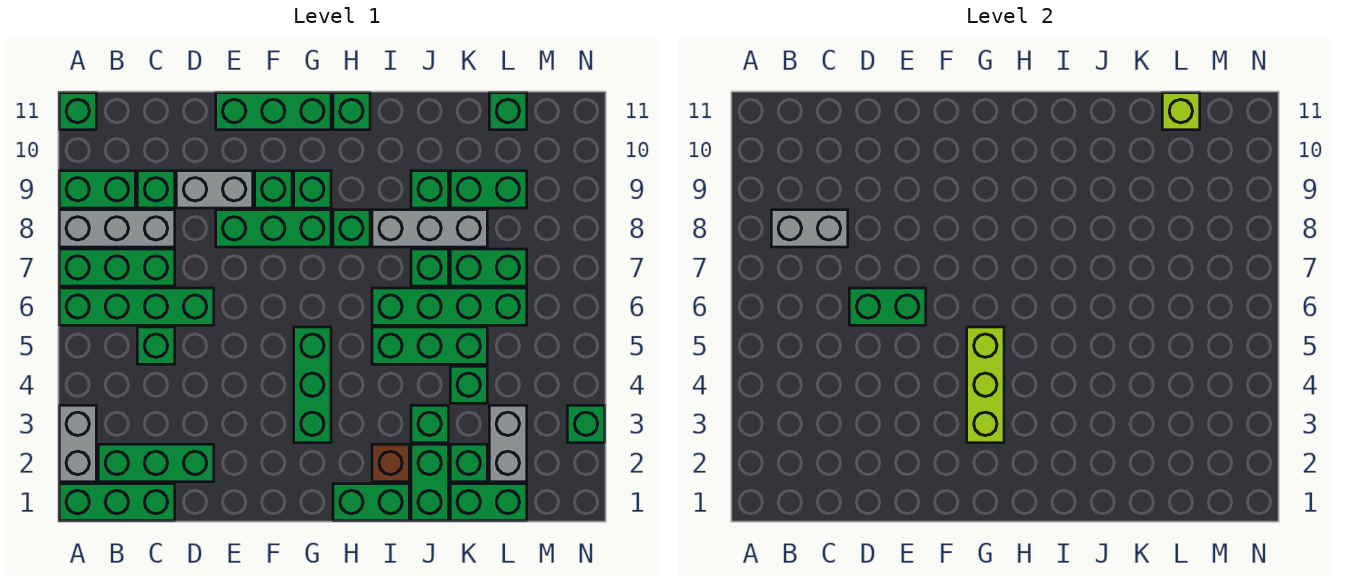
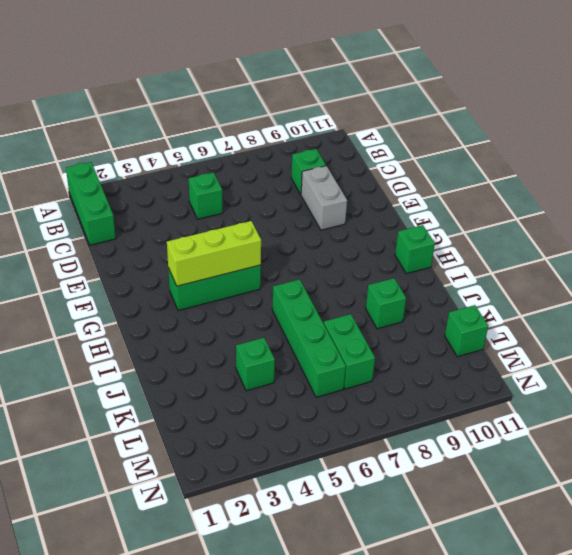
none -> grey brick A2:A3 level 1
none -> green brick A6:D6 level 1
none -> green brick A7:C7 level 1
none -> grey brick A8:C8 level 1

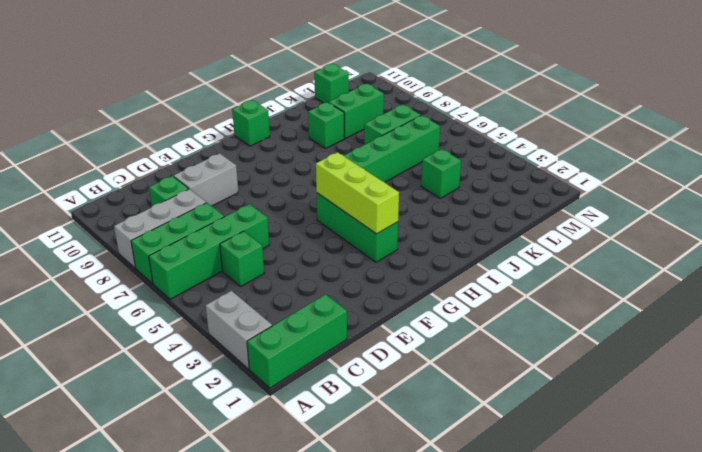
none -> green brick A9:B9 level 1
none -> green brick A11 level 1
none -> green brick B2:D2 level 1
none -> green brick E8:G8 level 1

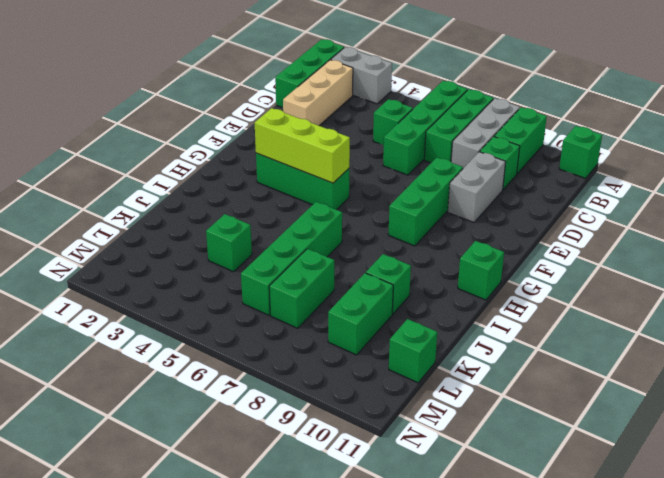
tan brick B2:D2 level 1 -> green brick B2:D2 level 1
none -> green brick E11:G11 level 1
none -> green brick F9 level 1
none -> green brick G9 level 1
none -> green brick H1:I1 level 1

